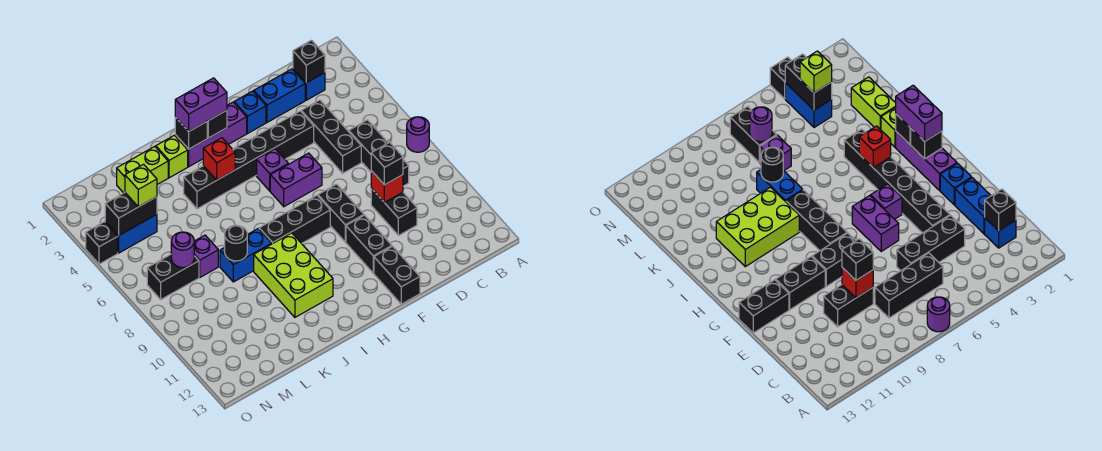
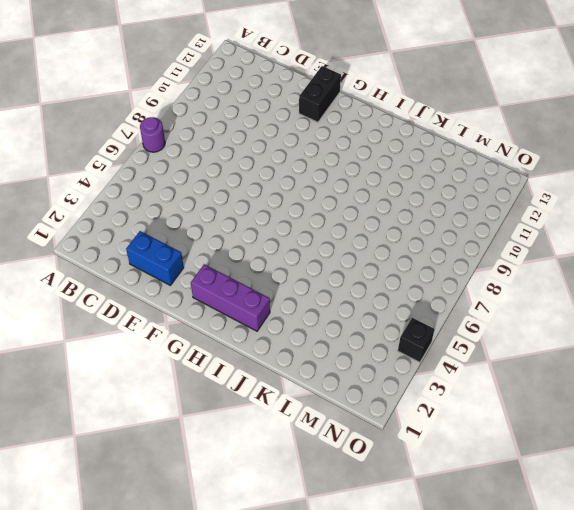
none -> blue brick C2 level 1
none -> black brick C6:C8 level 1
none -> black brick D4:D6 level 1
none -> black brick D9:D10 level 1

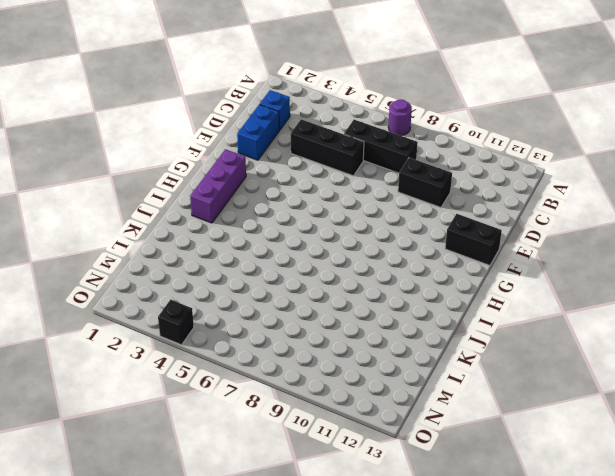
none -> black brick E4:J4 level 1
none -> blue brick F2 level 1
none -> purple brick F6:G6 level 1
none -> black brick F8:F9 level 1

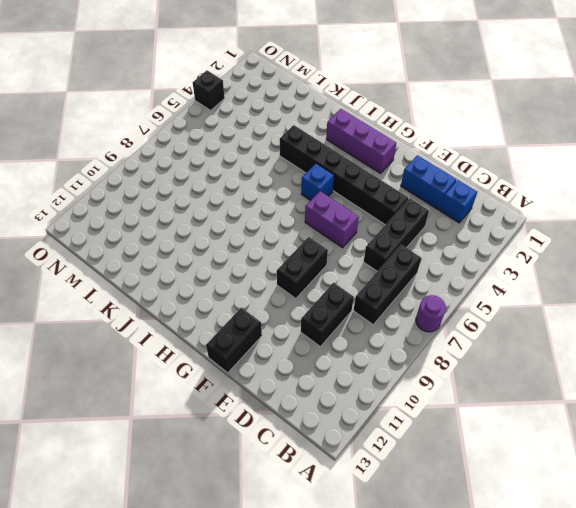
blue brick H5 level 1 -> blue brick F2 level 1
none -> black brick F10:F11 level 1
none -> purple brick G5 level 1
none -> black brick G8:I8 level 1
none -> lime brick I9:J11 level 1

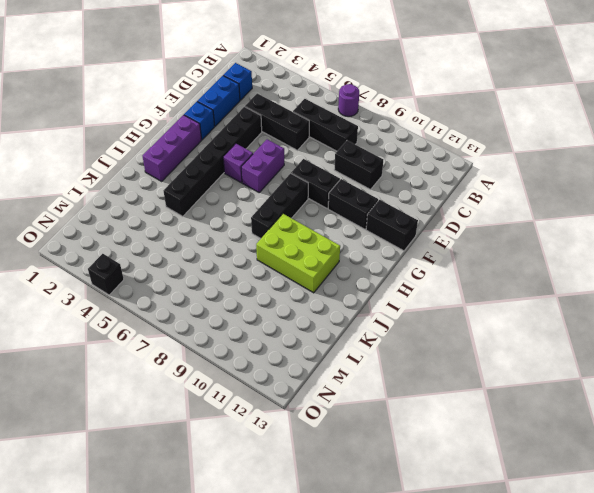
none -> lime brick J2 level 1
none -> blue brick J8:K8 level 1
none -> lime brick K2:L2 level 1
none -> purple brick L7 level 1

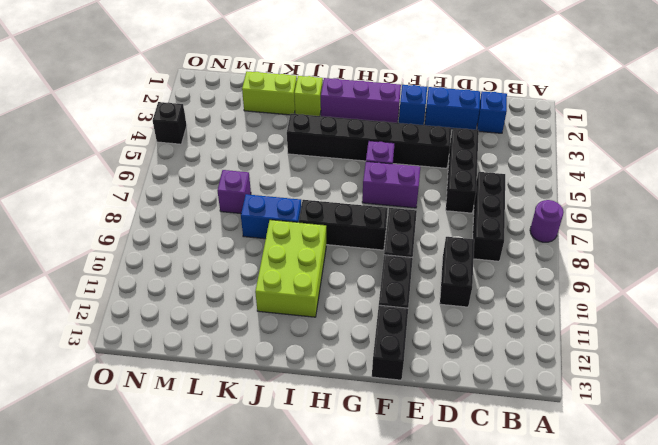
none -> blue brick M4:N4 level 1
none -> black brick M7:N7 level 1
none -> black brick C2 level 2
none -> red brick D9 level 2

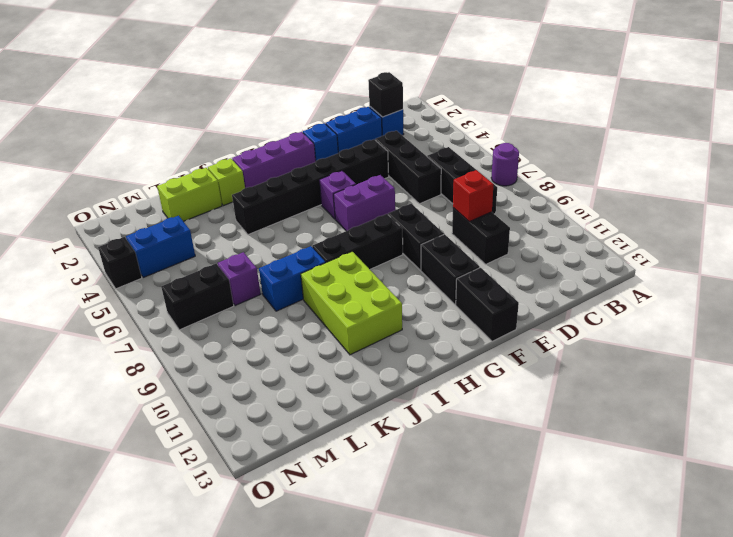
none -> black brick H2 level 2
none -> black brick I2 level 2
none -> red brick I4 level 2
none -> black round brick K8 level 2

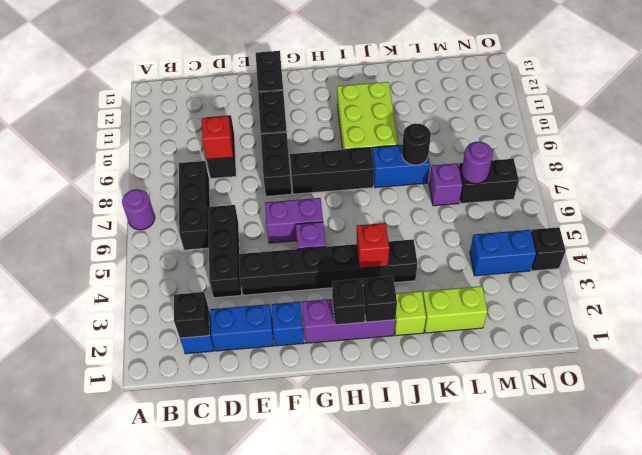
none -> black brick M4:N4 level 2
none -> black brick D9 level 3
none -> purple brick H2:I2 level 3
none -> lime brick M4 level 3

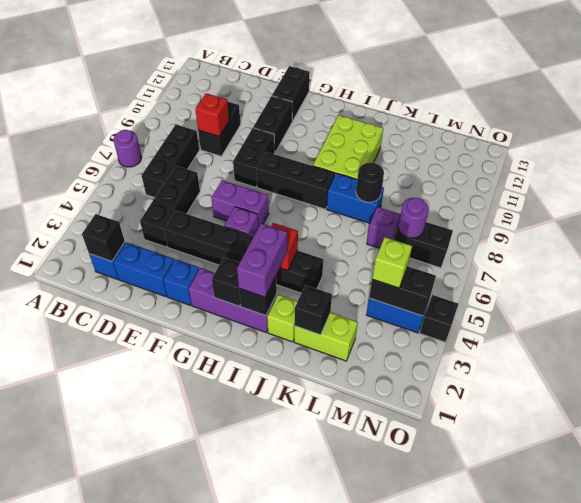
purple brick I2:I3 level 3 -> purple brick H2:I2 level 3
black brick K2 level 2 -> black brick D9 level 3

